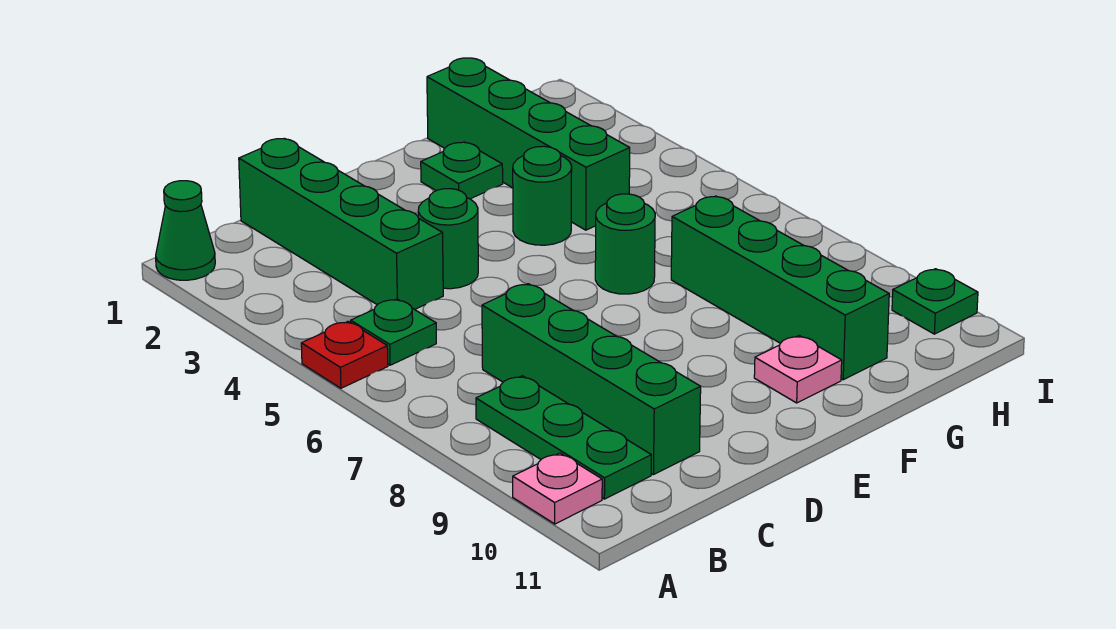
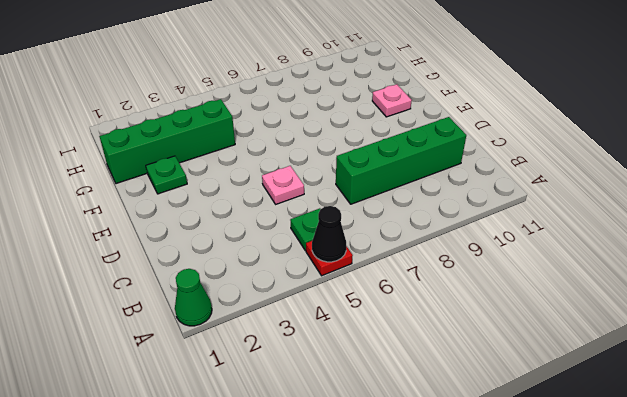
black cone A5 level 2 -> none
pink plate D5 level 1 -> pink plate A10 level 1
none -> green plate B8:B10 level 1
none -> green brick C1:C4 level 1
none -> green round brick D4 level 1

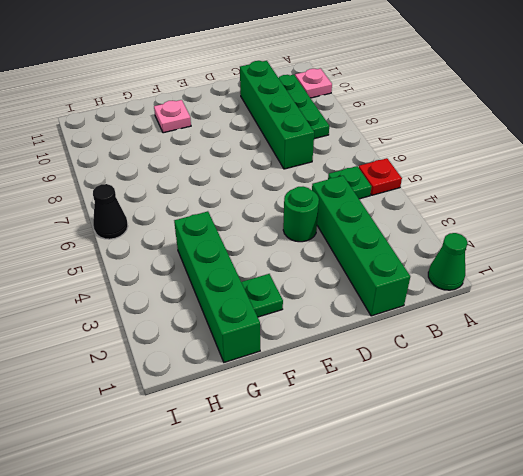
black cone I6 level 1 -> none
none -> green round brick F4 level 1
none -> green round brick F6 level 1
none -> green brick G7:G10 level 1

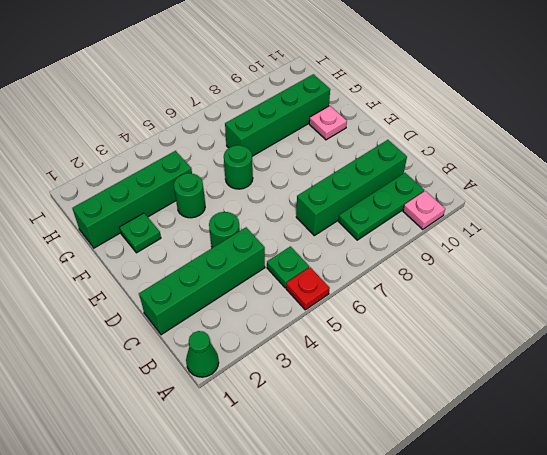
none -> green plate I10 level 1

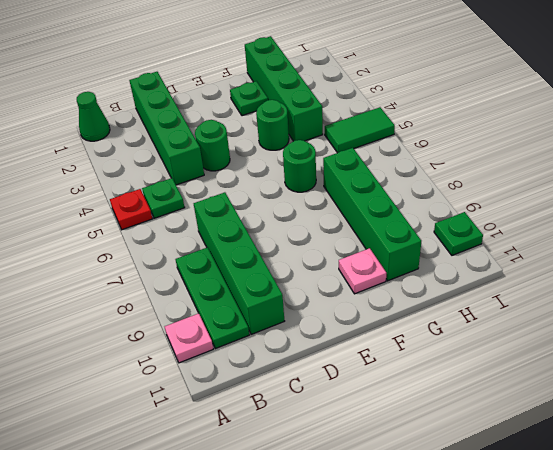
green tile H5:I5 level 1 -> none

